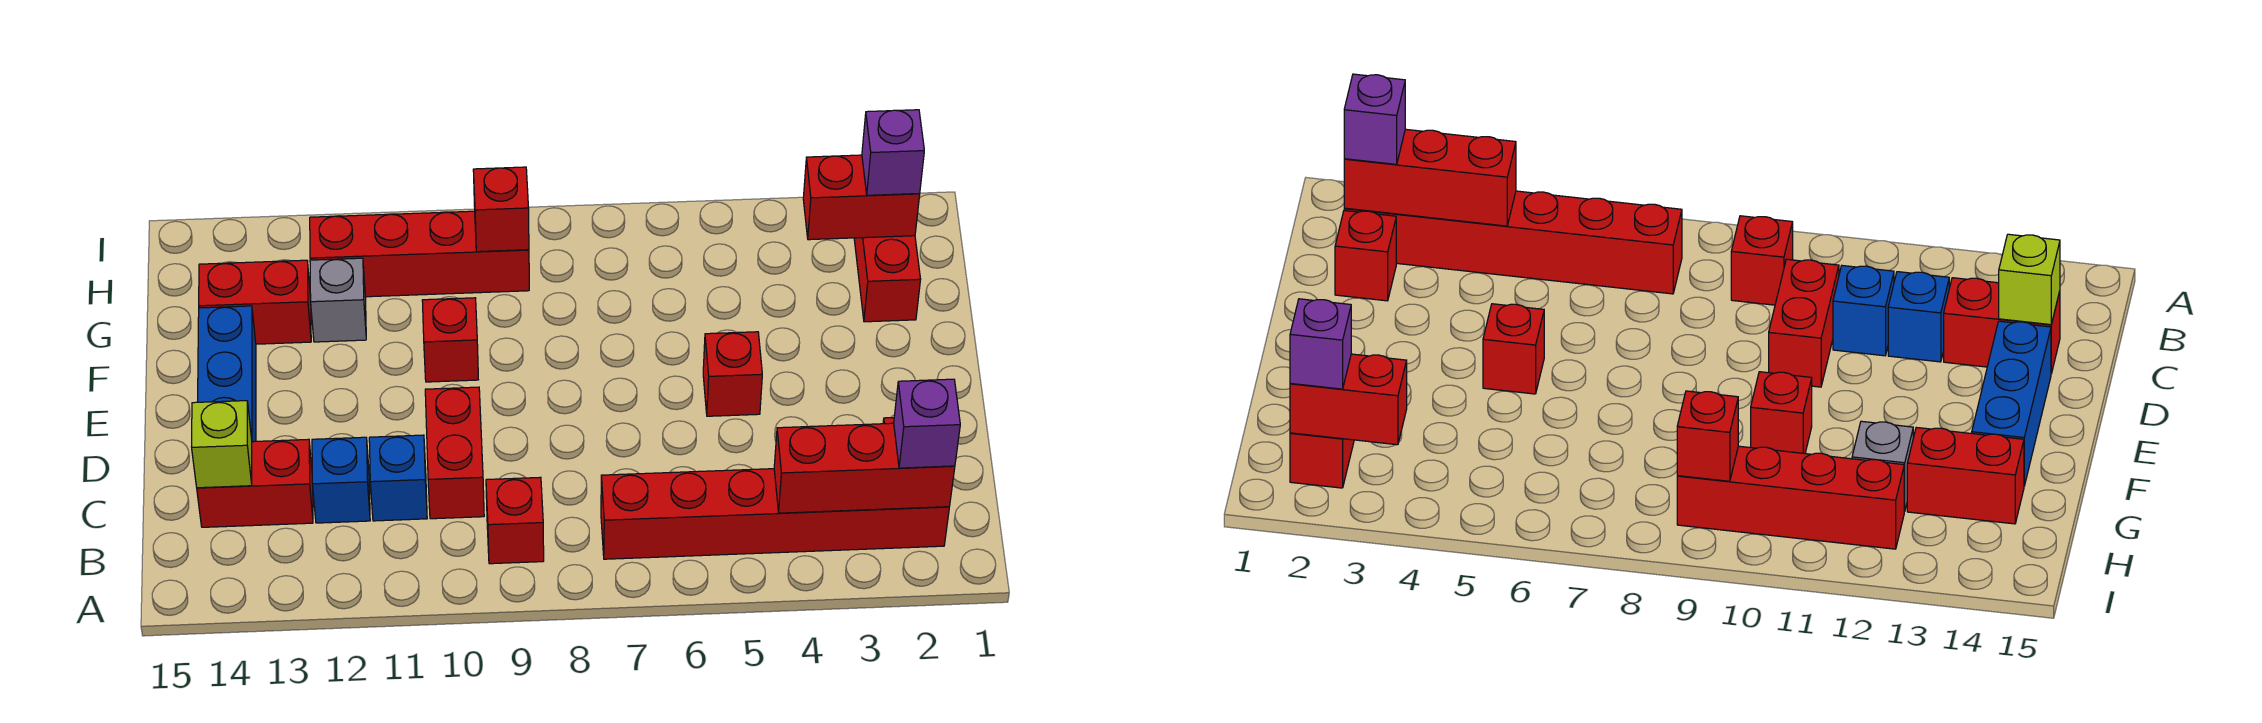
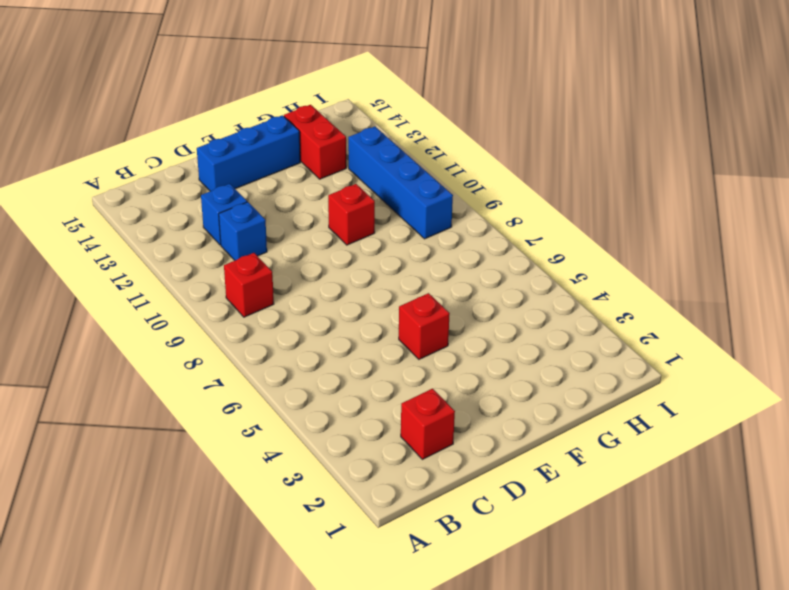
blue brick H9:H12 level 1 -> red brick H9:H12 level 1
none -> red brick B2:B7 level 1
none -> red brick C10:D10 level 1
none -> red brick C13:C14 level 1

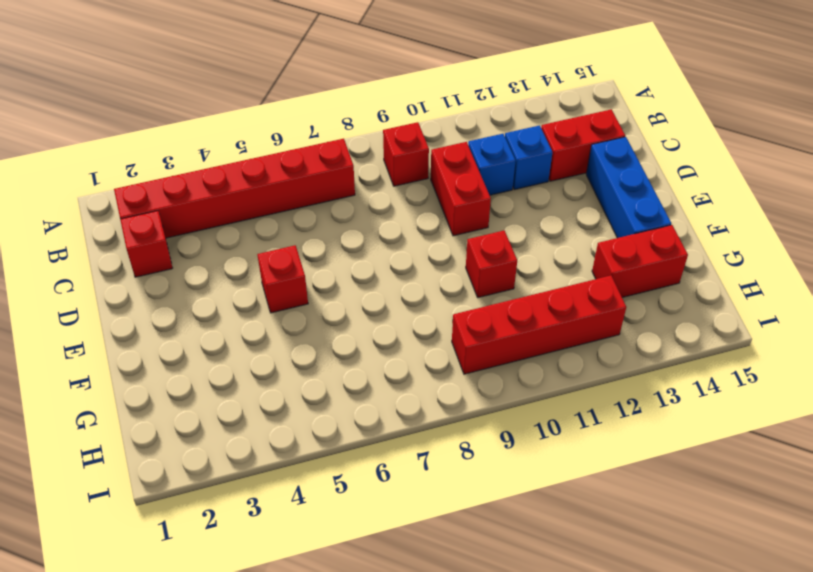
none -> red brick G2:H2 level 1
none -> grey brick G12 level 1
none -> red brick B2:B4 level 2

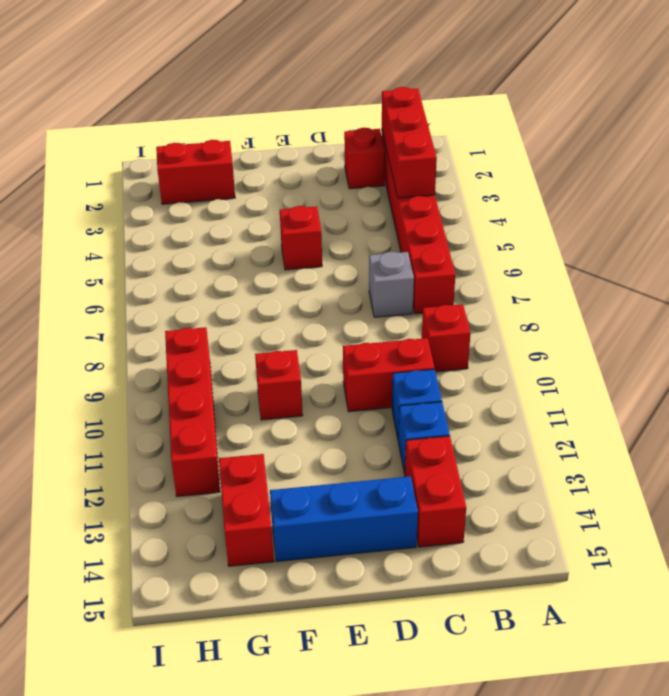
grey brick C7 level 1 -> grey brick G12 level 1
none -> lime brick C14 level 2
none -> red brick H2:H3 level 2
none -> red brick H9 level 2

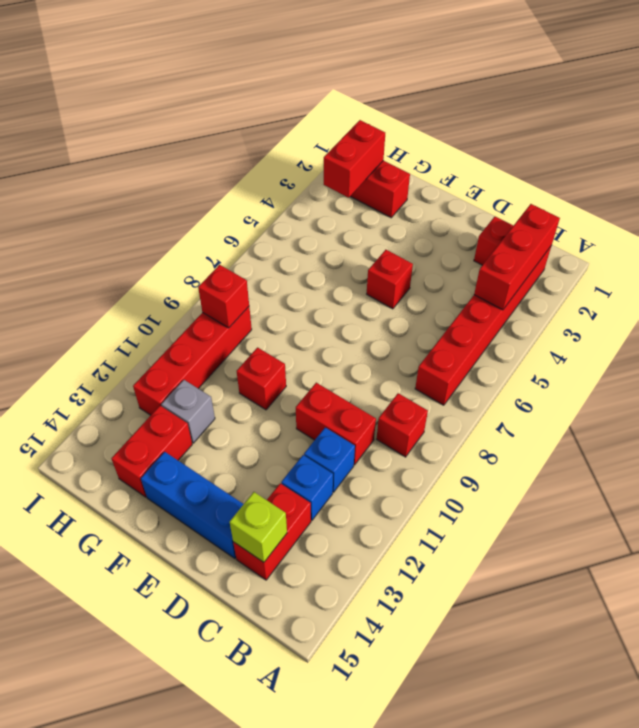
none -> purple brick B2 level 3
none -> purple brick H2 level 3

